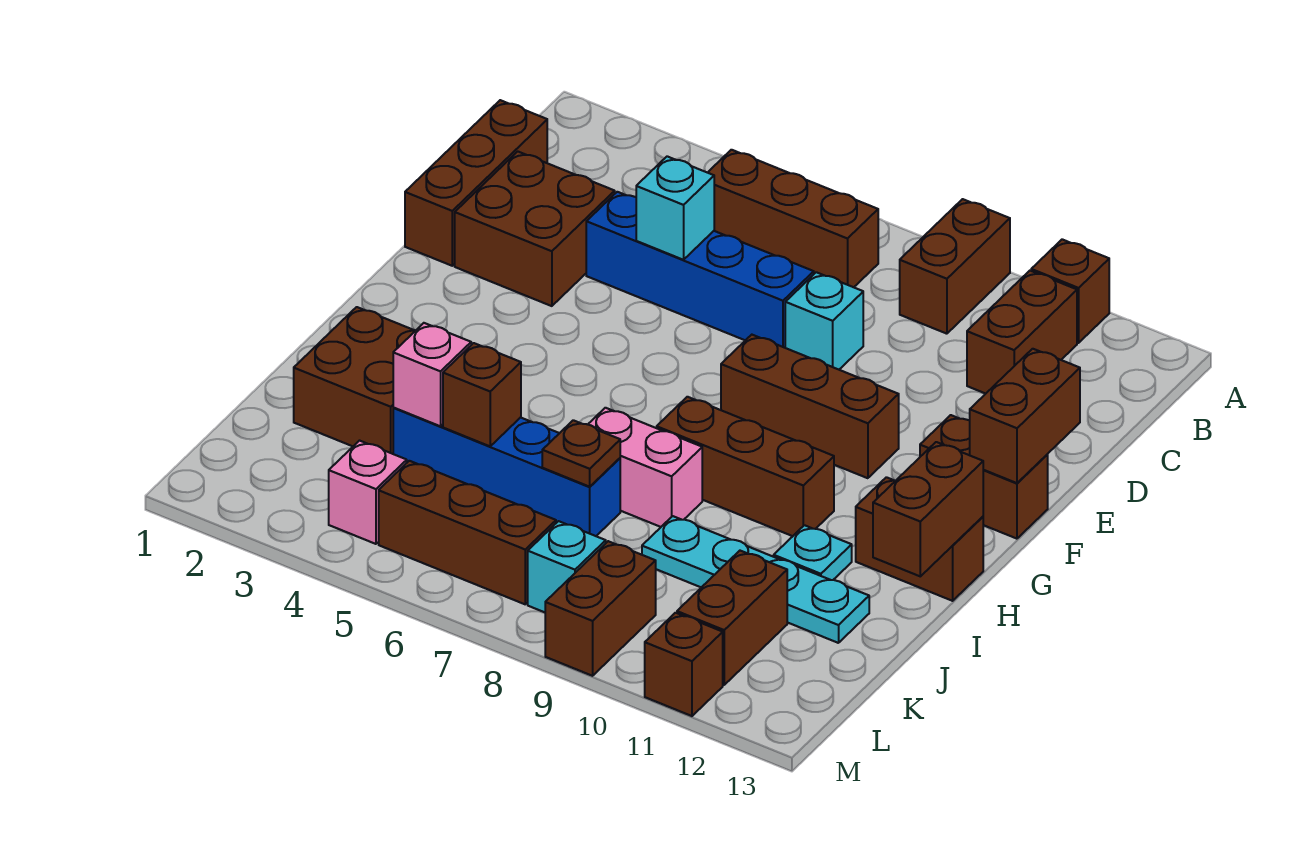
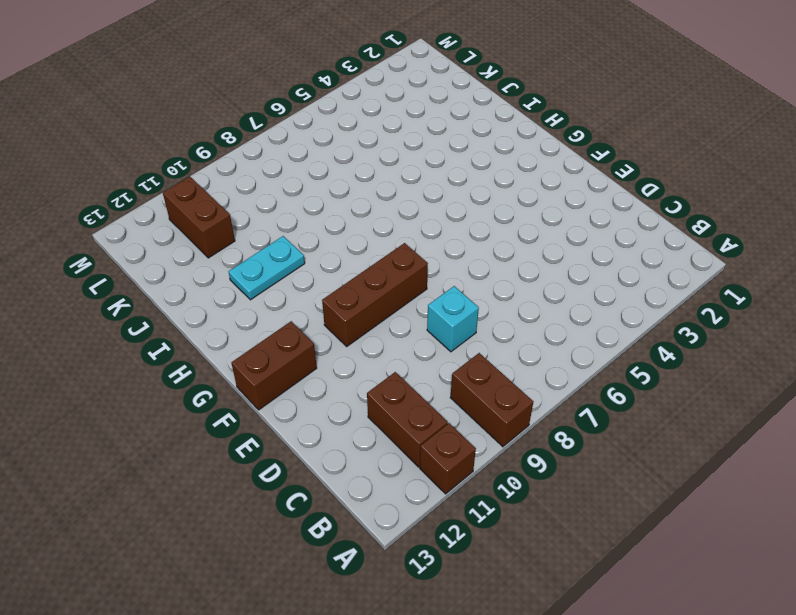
cyan plate I10:I11 level 1 -> cyan plate I11 level 1
none -> brown brick B5:B7 level 1
none -> brown brick C1:E1 level 1
none -> brown brick D2:E3 level 1

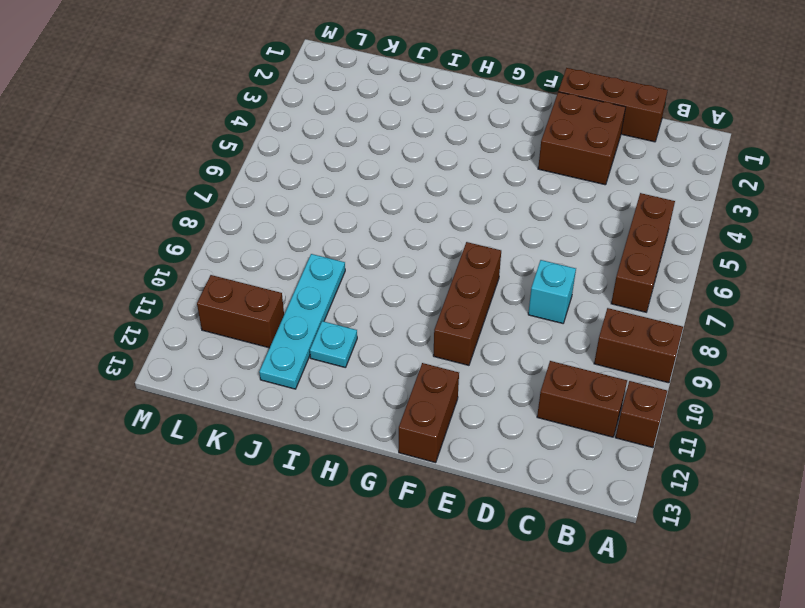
none -> blue brick D4:D7 level 1
none -> brown brick H8:H10 level 1
none -> brown brick H12:H13 level 1

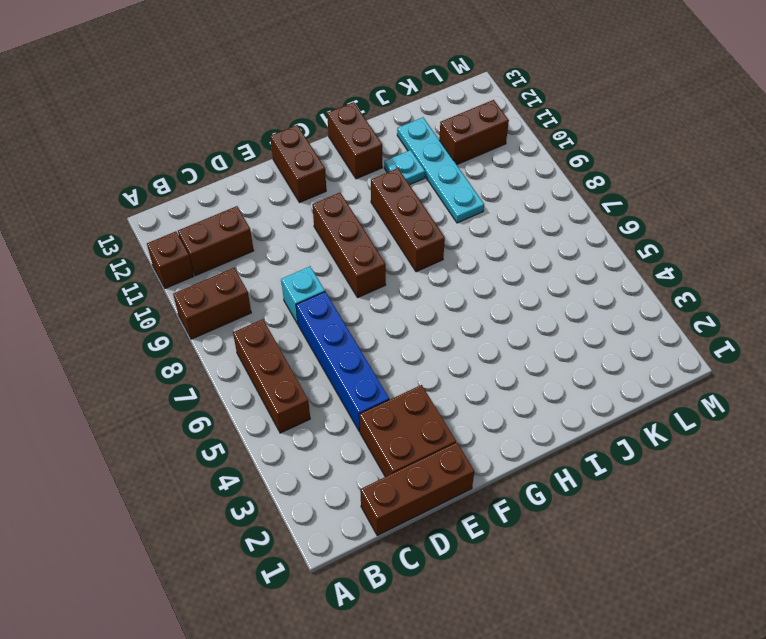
none -> brown brick I2:J3 level 1
none -> pink brick I7:I8 level 1
none -> blue brick J4:J7 level 1

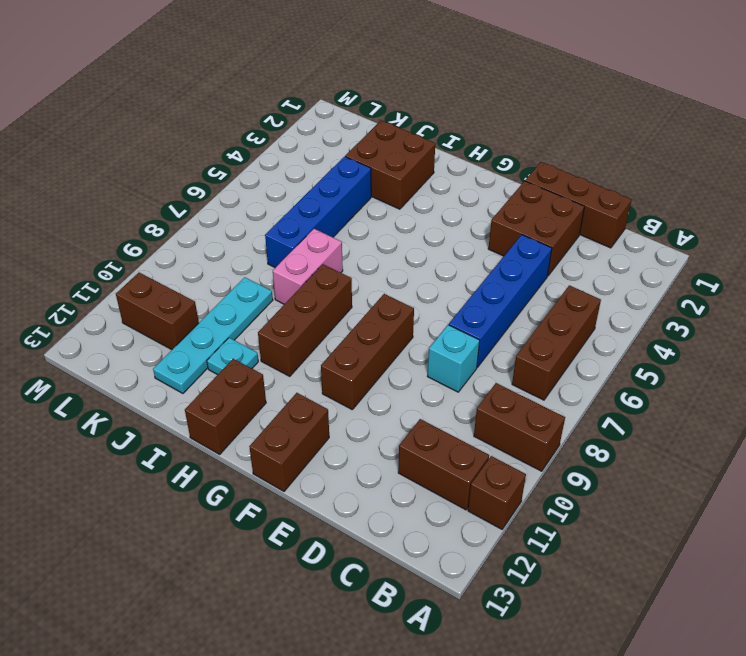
none -> pink brick L4 level 1
none -> brown brick L5:L7 level 1
none -> cyan brick L8 level 1

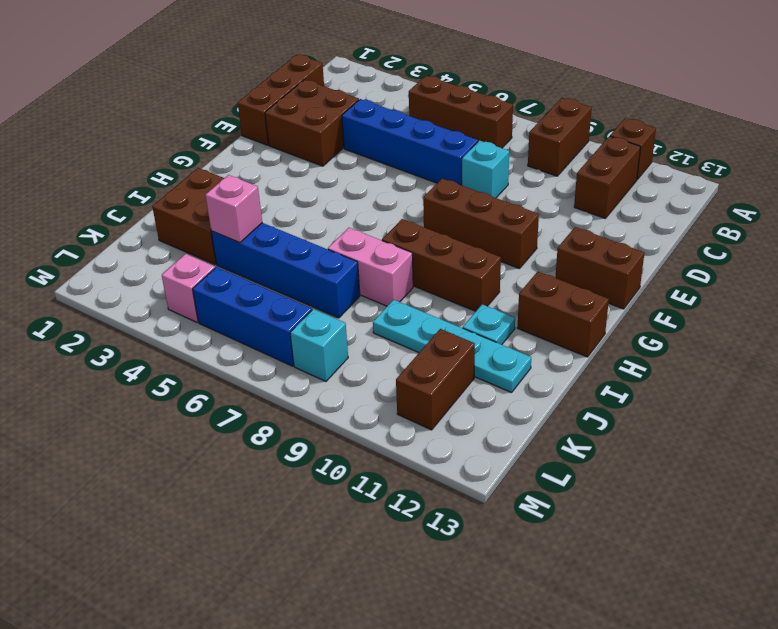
blue brick L5:L7 level 1 -> brown brick L5:L7 level 1
none -> brown brick L9:M9 level 1
none -> brown brick M11 level 1
none -> cyan brick D5 level 2

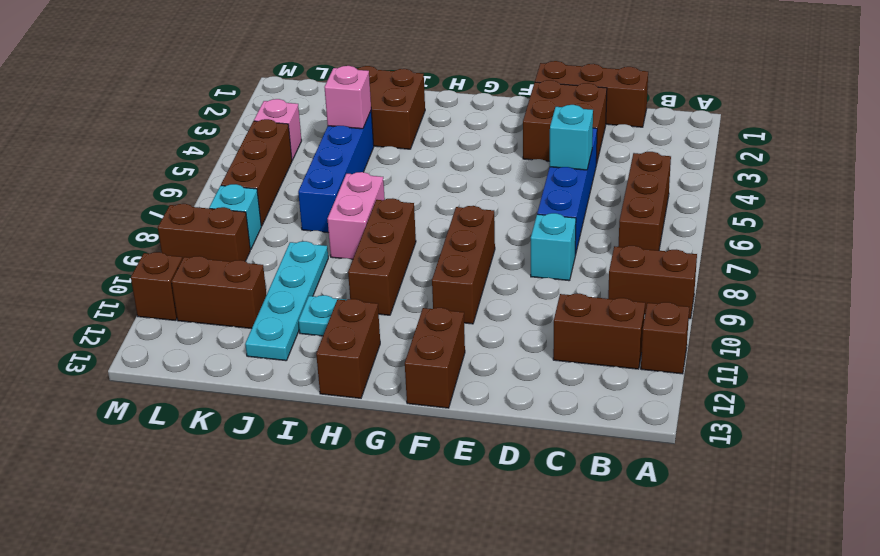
none -> brown brick E13:F13 level 2
none -> brown brick H13:I13 level 2
none -> brown brick J5 level 2

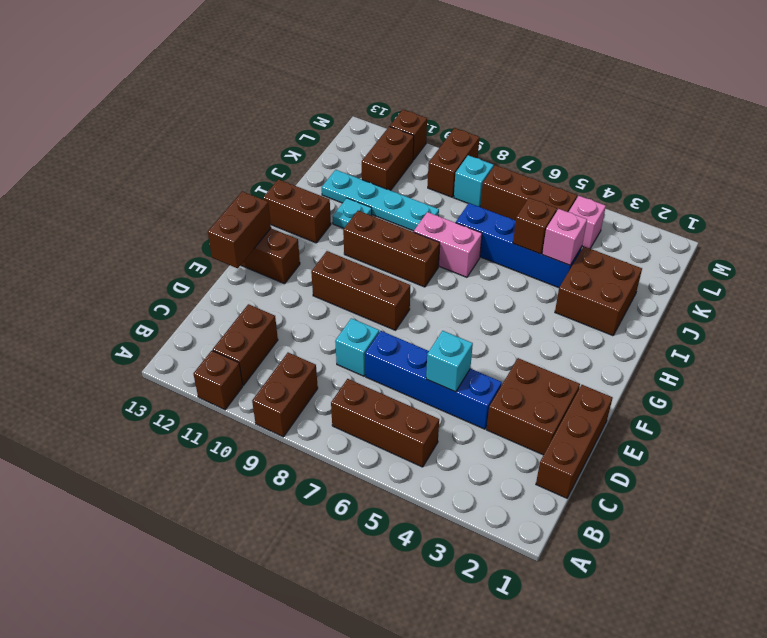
none -> brown brick H13:I13 level 2
none -> brown plate J7 level 2

